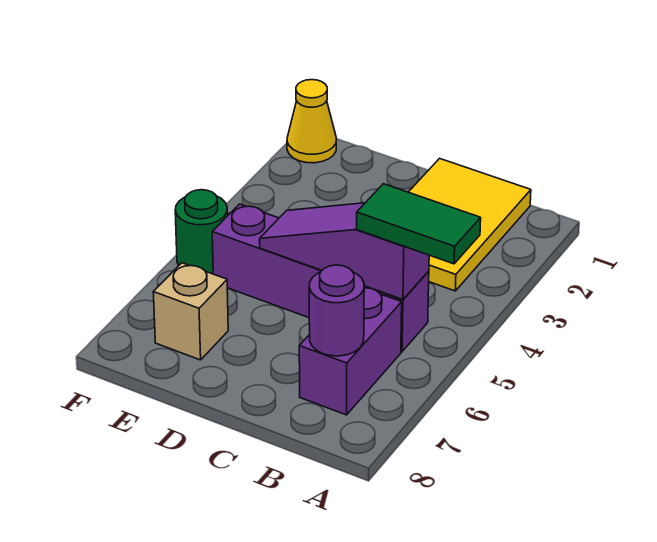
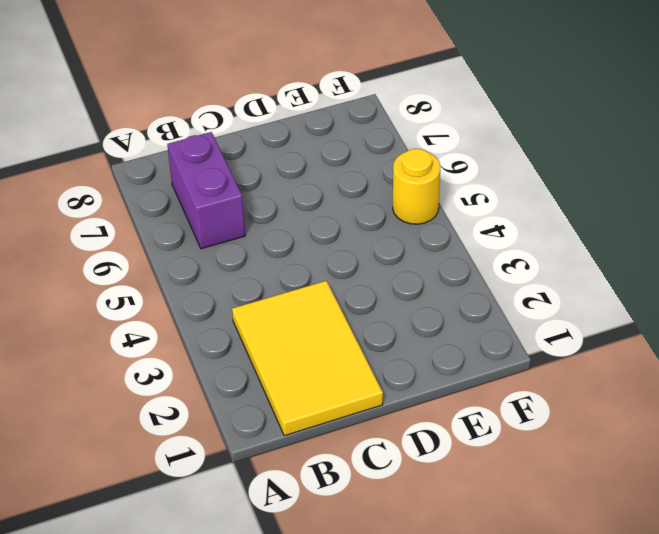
yellow round brick F5 level 1 -> green round brick F5 level 1
none -> purple brick B5:E5 level 1
none -> tan brick E7 level 1

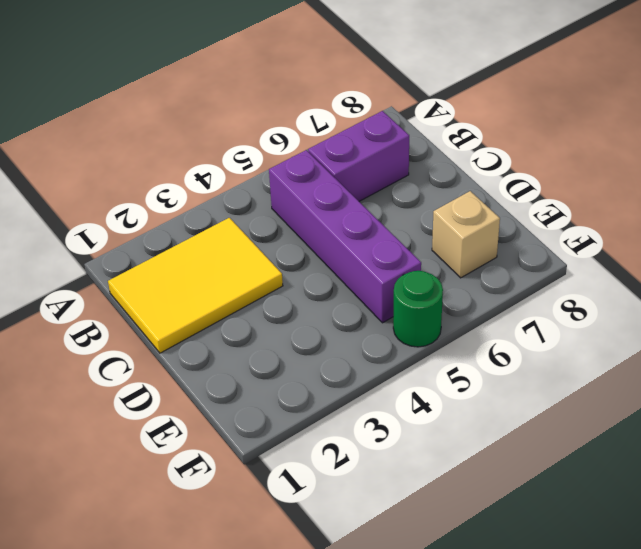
none -> yellow cone F1 level 1
none -> purple slope B5:D5 level 2 top B

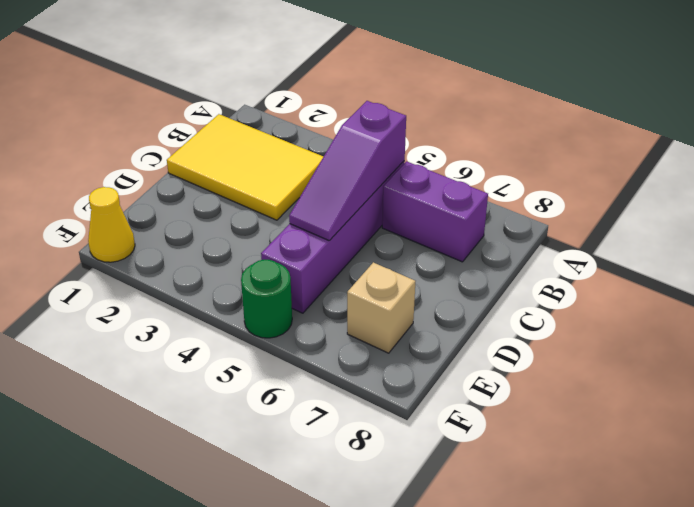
none -> purple round brick B7 level 2
none -> green tile A5:B5 level 3

